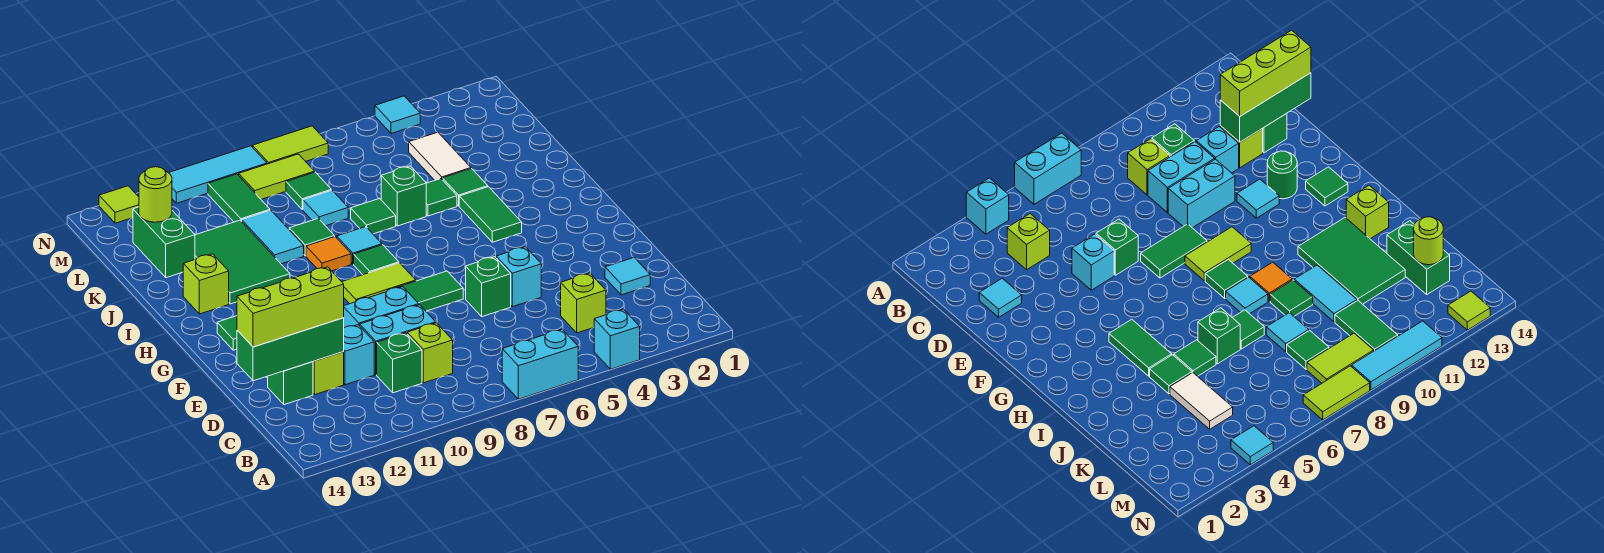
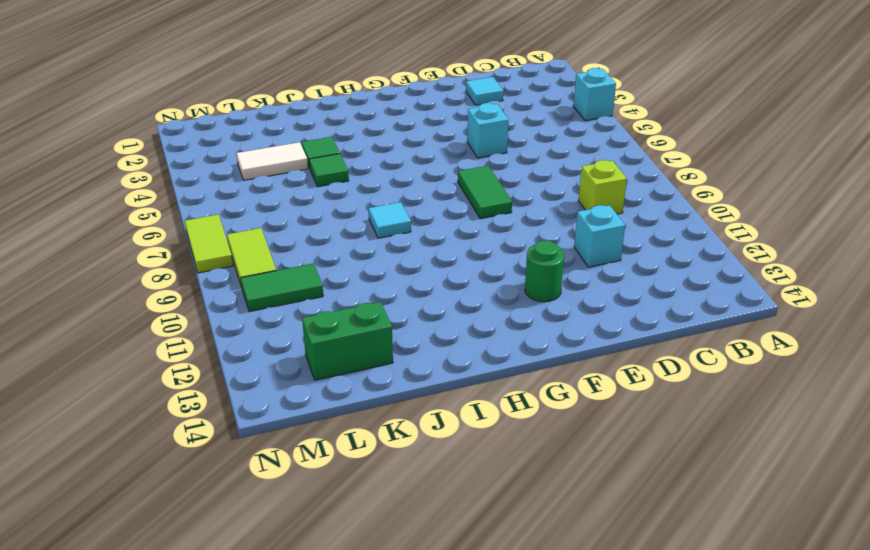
none -> cyan brick A6:A7 level 1
none -> lime brick C4 level 1
none -> green brick C10 level 1
none -> cyan brick D9:D10 level 1

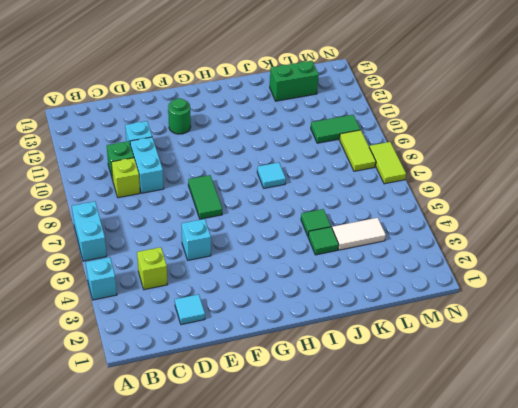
none -> lime brick D12 level 1
none -> green brick D13 level 1
none -> green brick E6 level 1
none -> cyan brick E9:E10 level 1

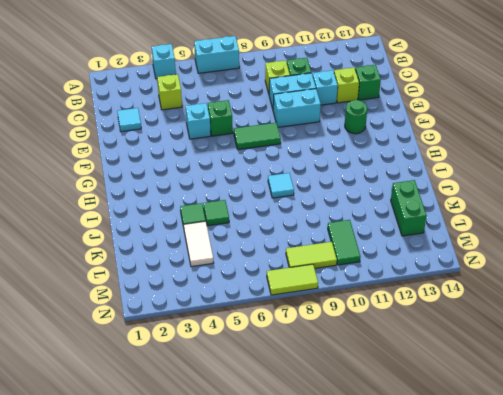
none -> cyan tile F11 level 1
none -> lime tile G8:G9 level 1
none -> green tile G13 level 1
none -> green tile H4:I4 level 1

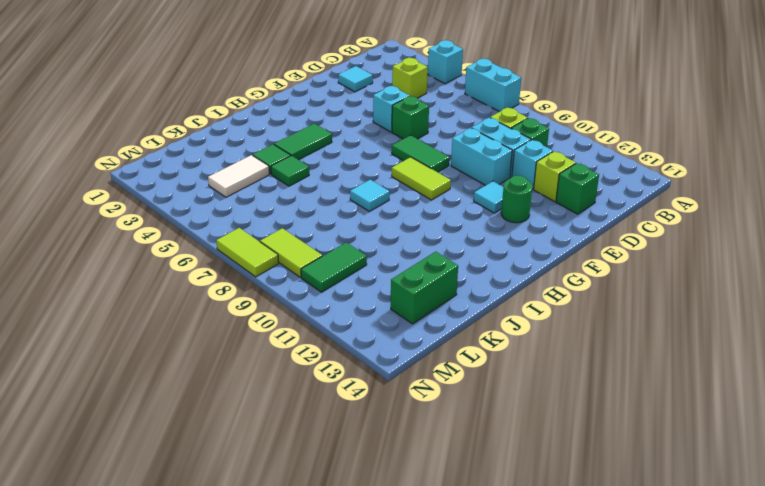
none -> green tile G13 level 1
none -> green tile H8 level 1
none -> orange tile I9 level 1
none -> green tile I11:K12 level 1

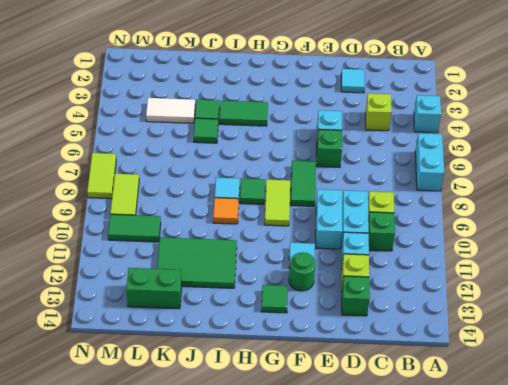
none -> lime brick I13 level 1
none -> green brick J6 level 1
none -> green tile J7 level 1
none -> green tile J9 level 1

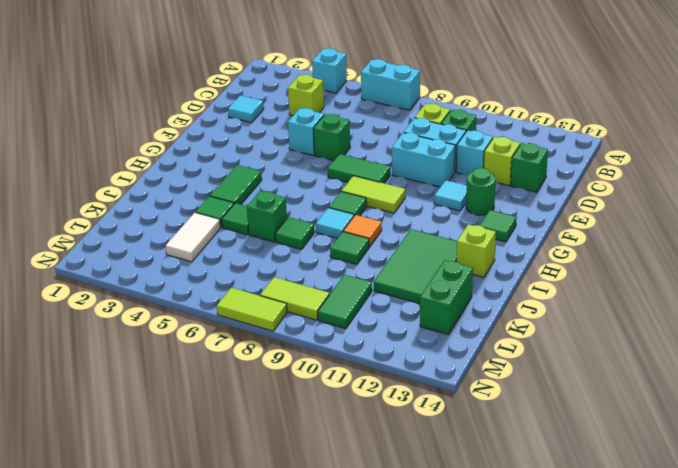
none -> cyan tile J10:K10 level 1
none -> cyan tile K8 level 1
none -> green tile L8 level 1
none -> cyan tile N4 level 1

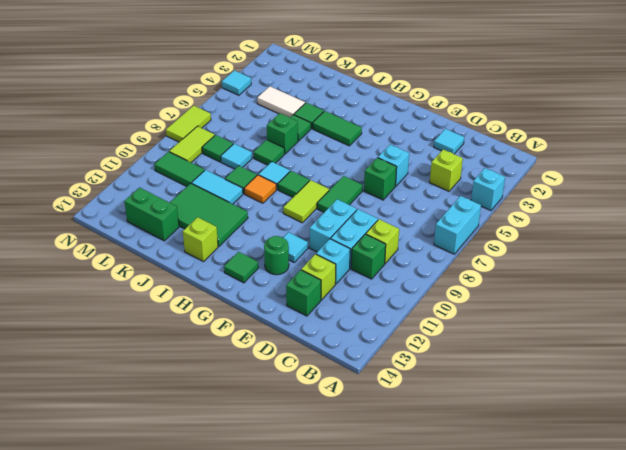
none -> cyan tile N9:N11 level 1
none -> lime tile N13 level 1
none -> green brick D12:D14 level 2
none -> lime round brick L13 level 2

